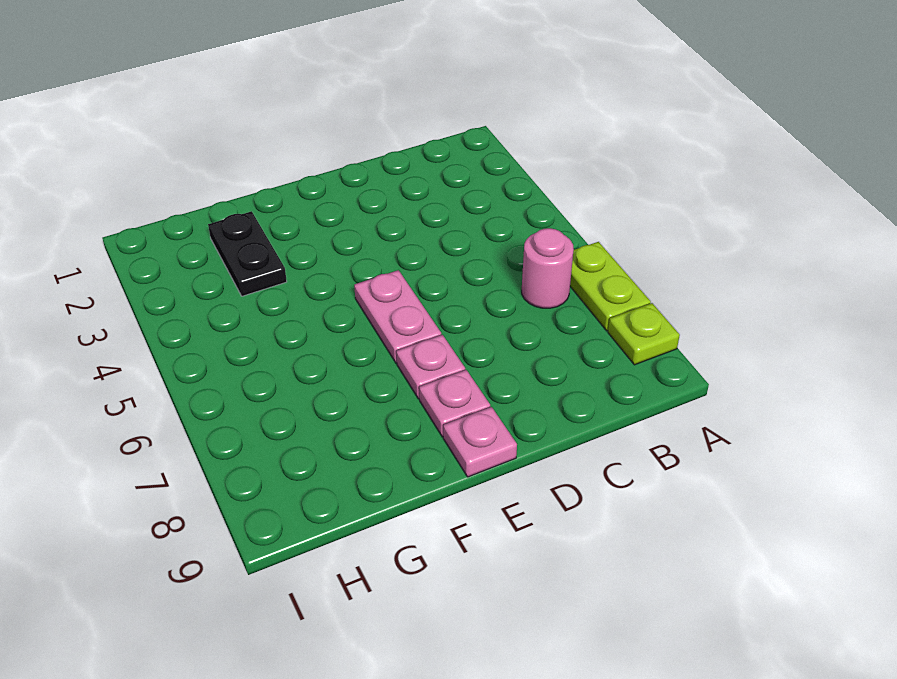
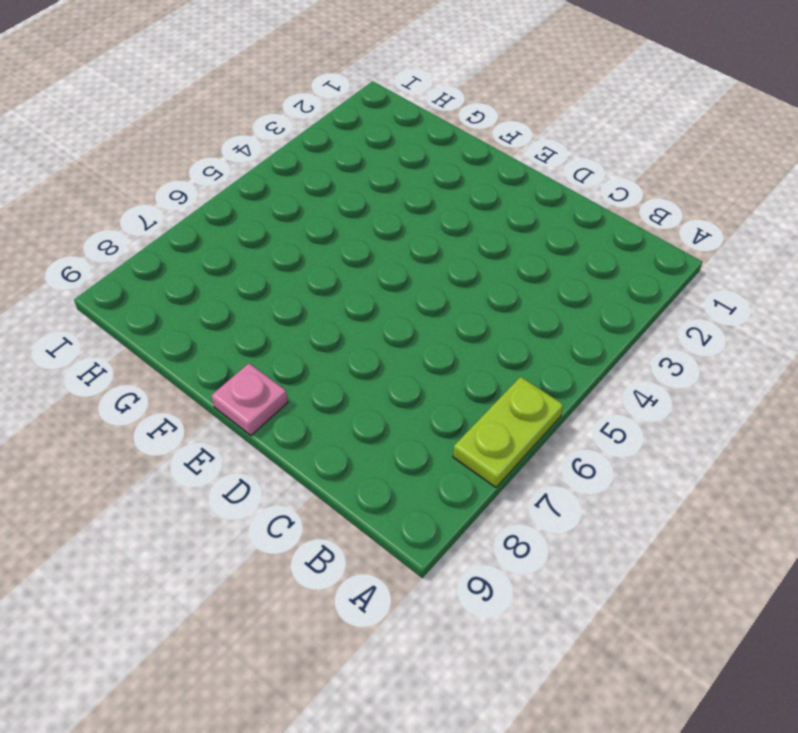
none -> lime plate A8 level 1
none -> pink round brick B6 level 1

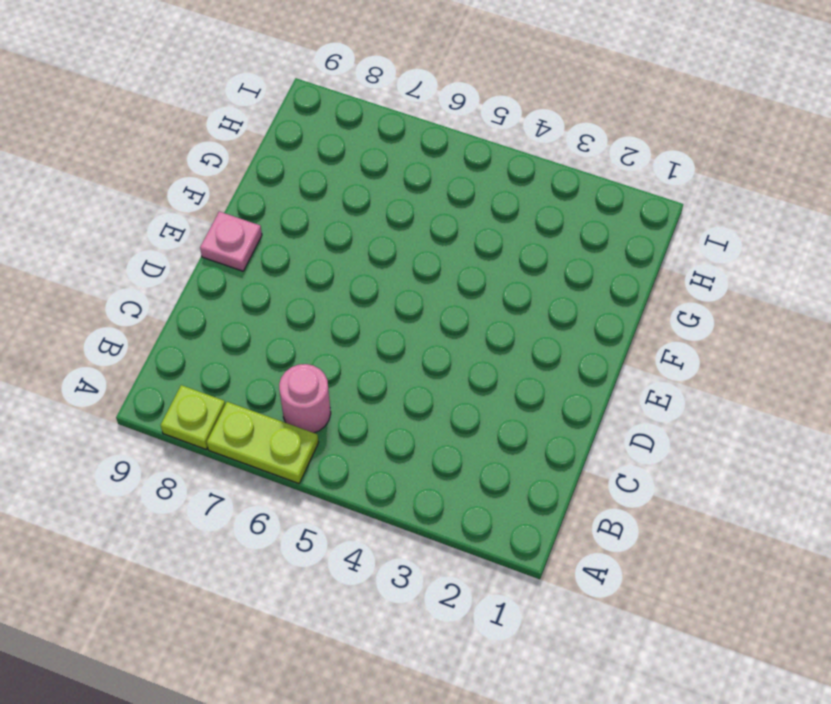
none -> pink plate E5:E6 level 1
none -> pink plate E7 level 1

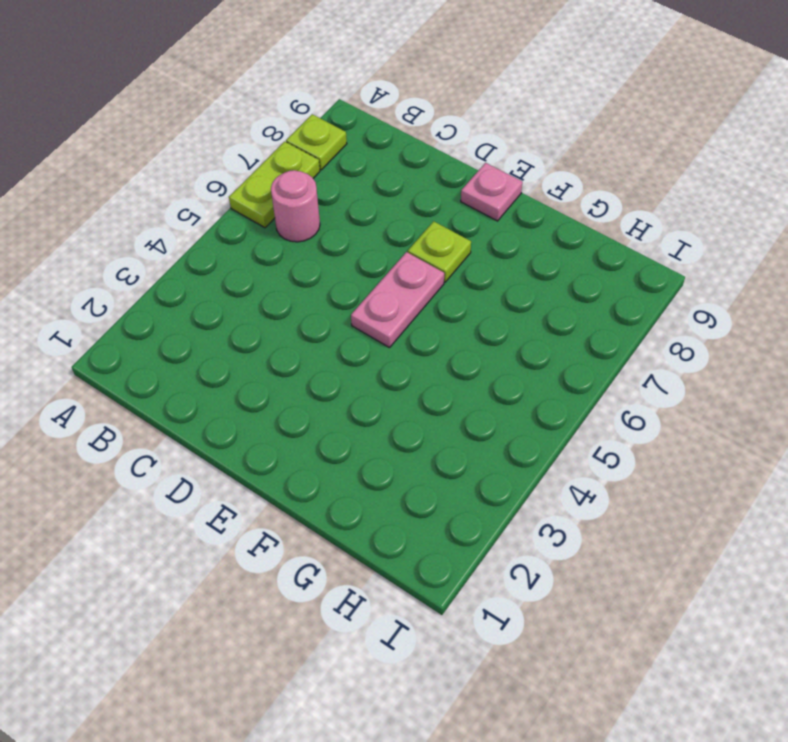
lime plate E7 level 1 -> pink plate E7 level 1
none -> pink plate E8 level 1
none -> black plate G2:G3 level 1

